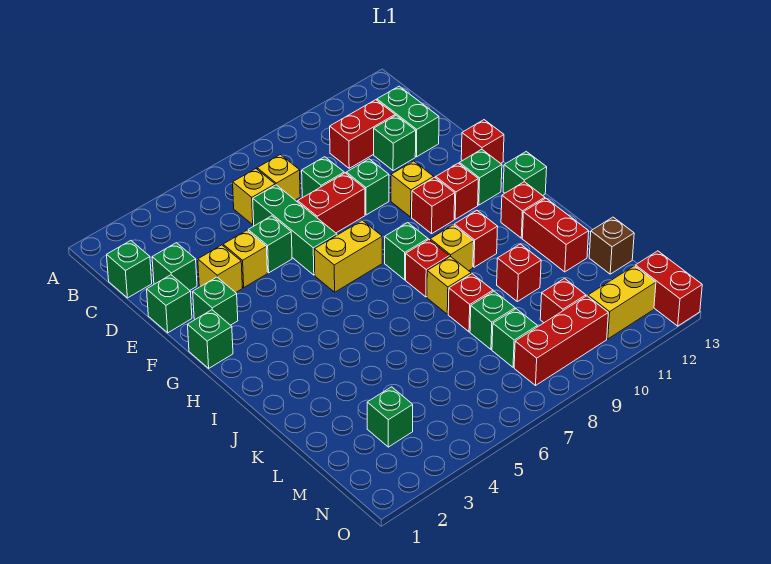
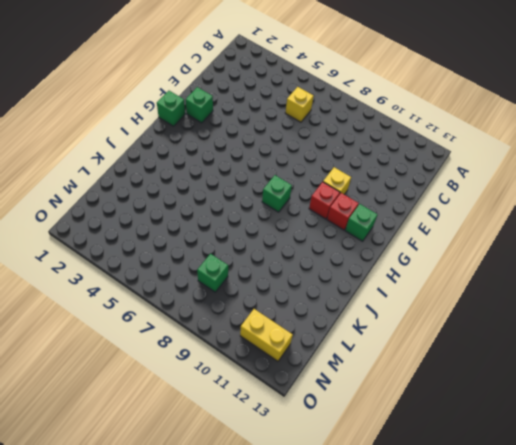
none -> green brick C1 level 1
none -> yellow brick C7 level 1
none -> red brick C10:C11 level 1
none -> green brick C12:D12 level 1

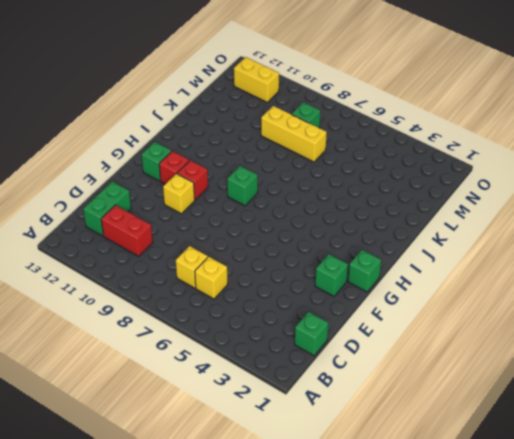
yellow brick L7:L9 level 1 -> green brick L8 level 1
none -> green brick D2 level 1
none -> green brick D6:F6 level 1
none -> green brick D8 level 1
none -> green brick D11 level 1

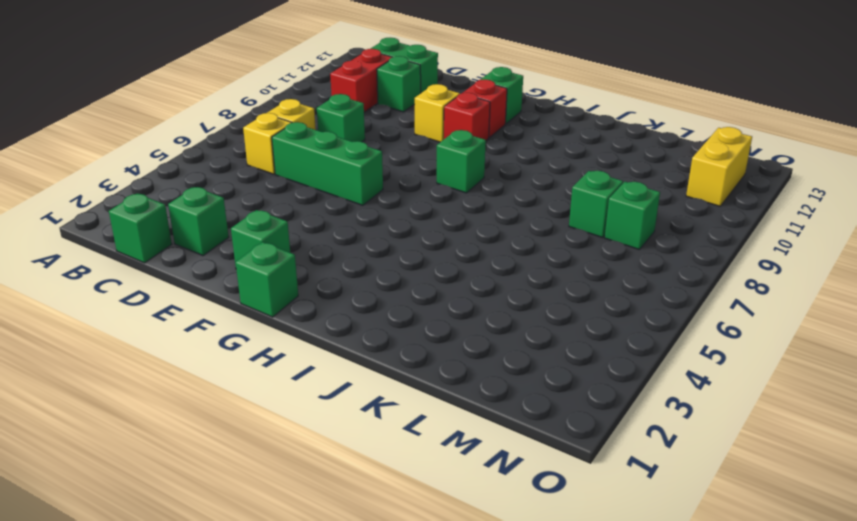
none -> green brick E1 level 1
none -> yellow brick E3 level 1
none -> yellow brick E4 level 1
none -> green brick E5 level 1

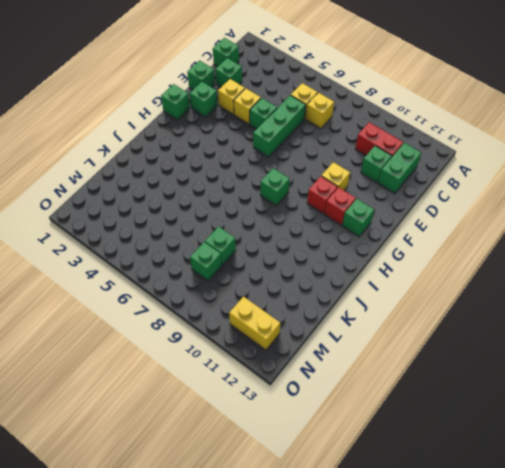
none -> green brick D8 level 1
none -> red brick E7:E8 level 1
none -> green brick E9 level 1
none -> red brick F13 level 1

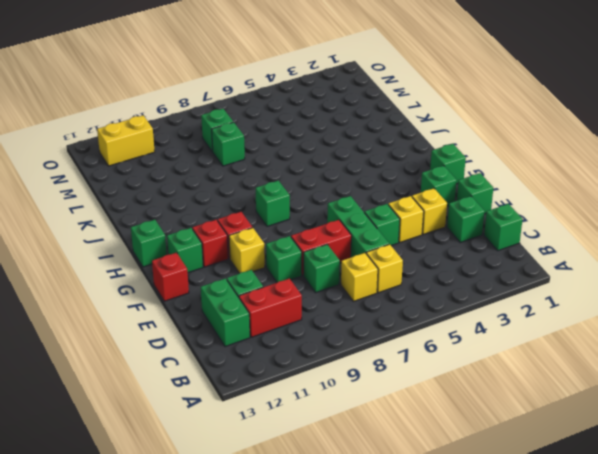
none -> yellow brick G6:G7 level 1
none -> red brick I8 level 1
none -> yellow brick I9 level 1
none -> red brick I10 level 1

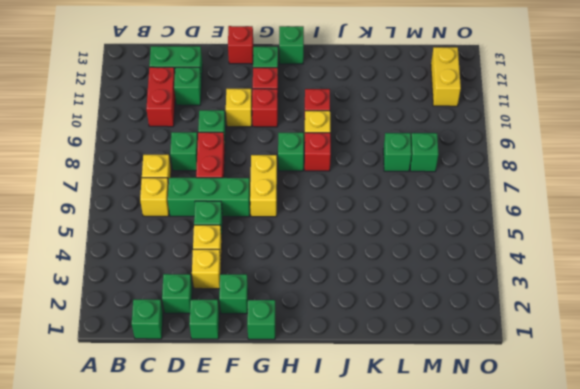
none -> red brick I12 level 1
none -> yellow brick J8 level 1
none -> red brick J12:K12 level 1
none -> red brick K8 level 1

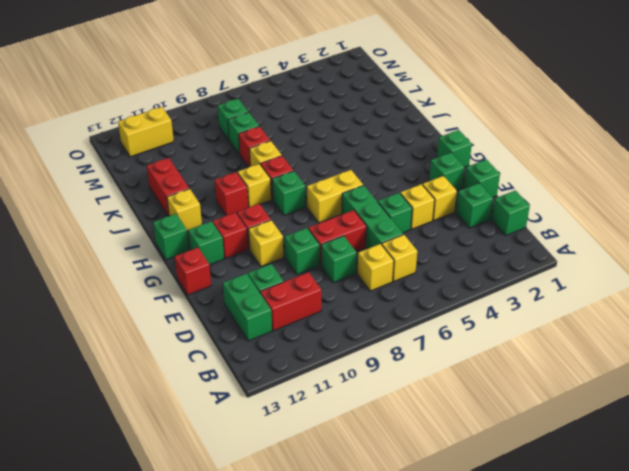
yellow brick I12 level 1 -> red brick I12 level 1
none -> red brick K10 level 1
none -> brown brick L13 level 1
none -> green brick M3 level 1
none -> red brick M10 level 1

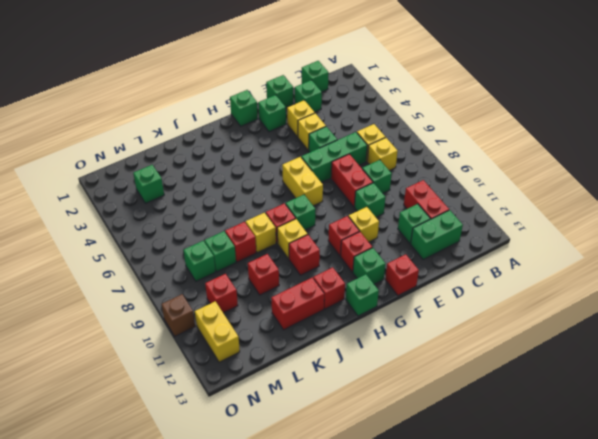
brown brick O10 level 1 -> brown brick L13 level 1
none -> red brick N8:N10 level 1
none -> red brick N13:O13 level 1

